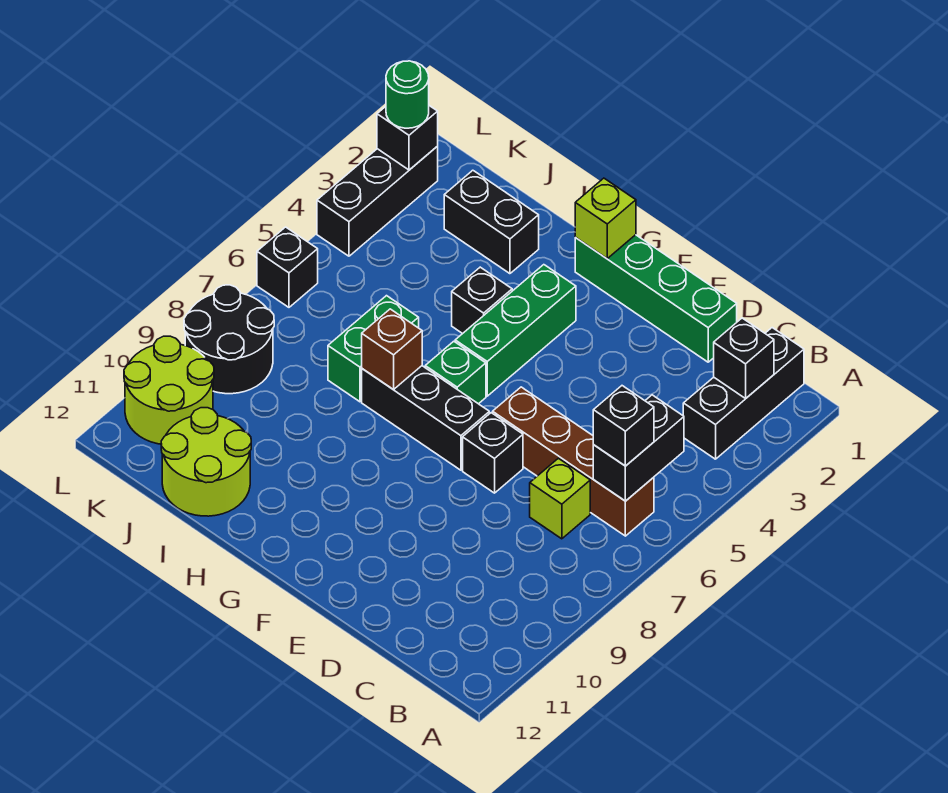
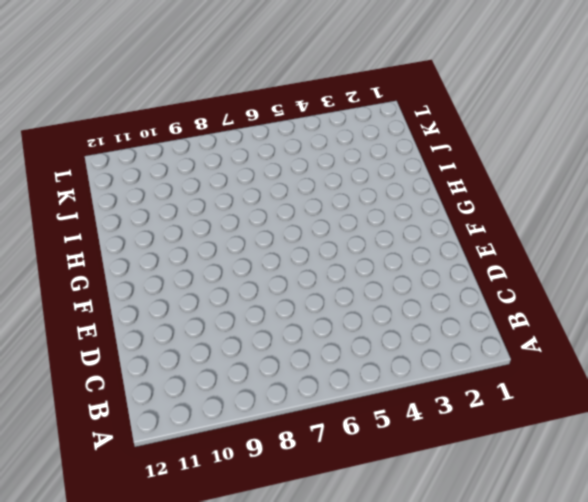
none -> black brick B1:B3 level 1
none -> brown brick B6:E6 level 1
none -> lime brick C7 level 1

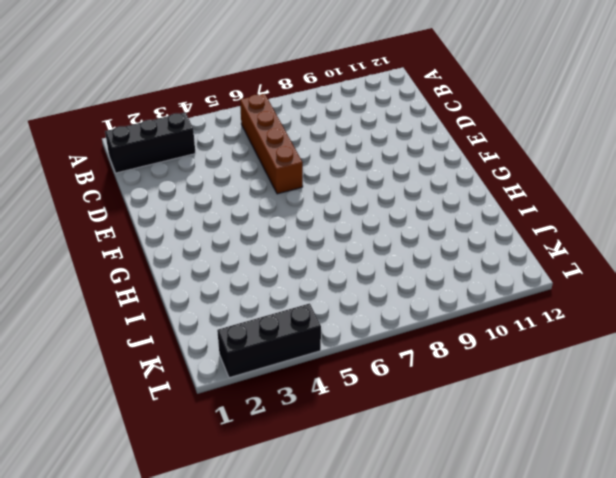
none -> lime brick C7 level 1
none -> green brick D1:G1 level 1
none -> black brick E7 level 1

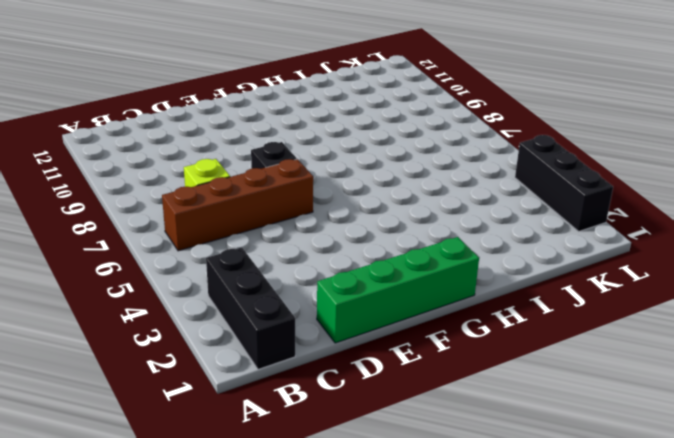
none -> black brick F7:H7 level 1
none -> green brick G3:G5 level 1
none -> green brick G6 level 1

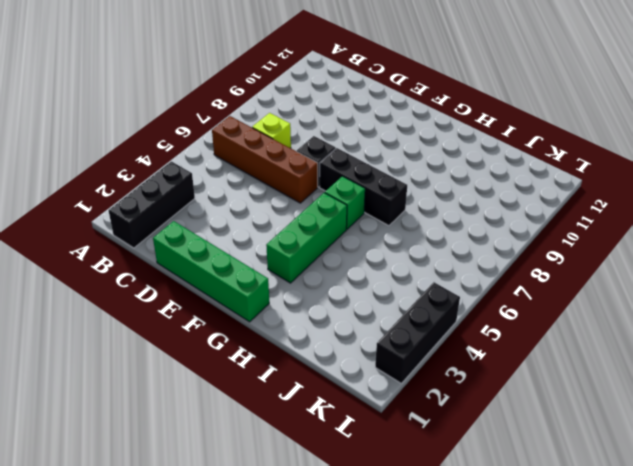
none -> black brick H4 level 1
none -> black brick I2:J2 level 1
none -> green brick I6:I7 level 1

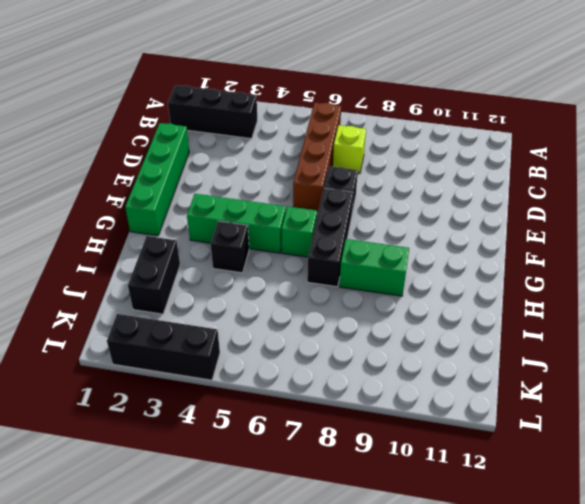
green brick H8:H9 level 1 -> green brick I6:I7 level 1
none -> lime round brick I11:J12 level 1
none -> black round brick K8:L9 level 1
none -> lime round brick K10:L11 level 1

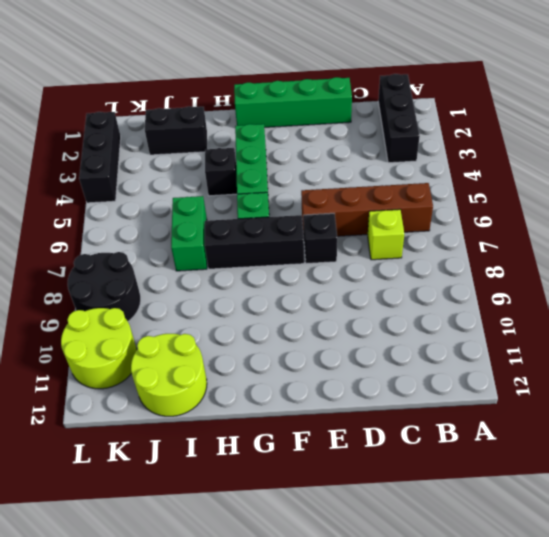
none -> black brick L6 level 1
none -> black brick B2 level 2
none -> black brick B5:B6 level 2

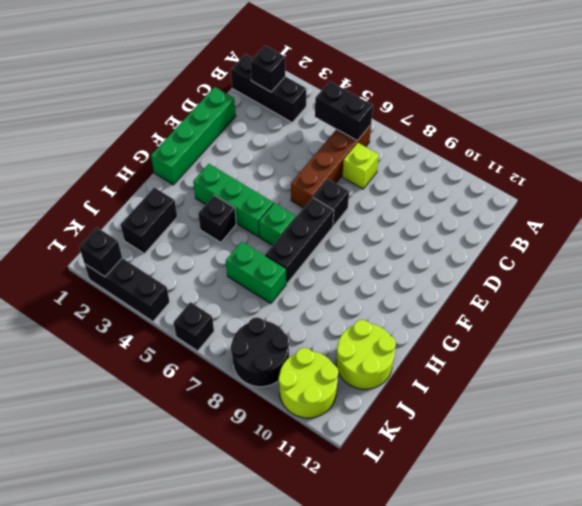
none -> lime brick G1 level 2
none -> brown brick H7 level 2
none -> black brick B6 level 3

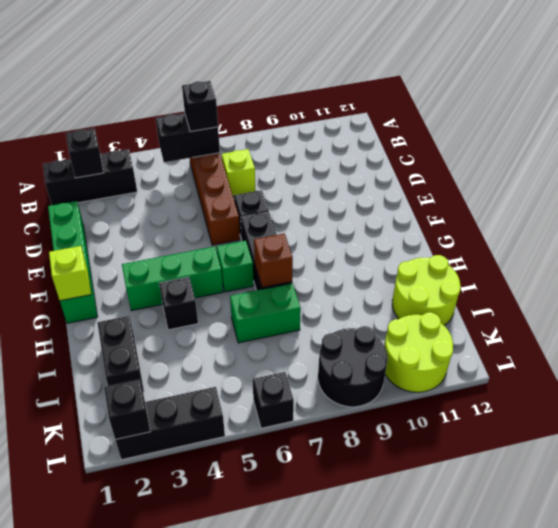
none -> green round brick L2 level 3

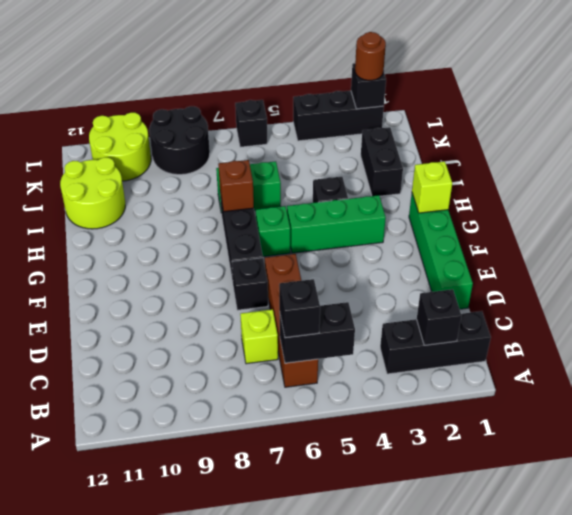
brown round brick L2 level 3 -> green round brick L2 level 3

